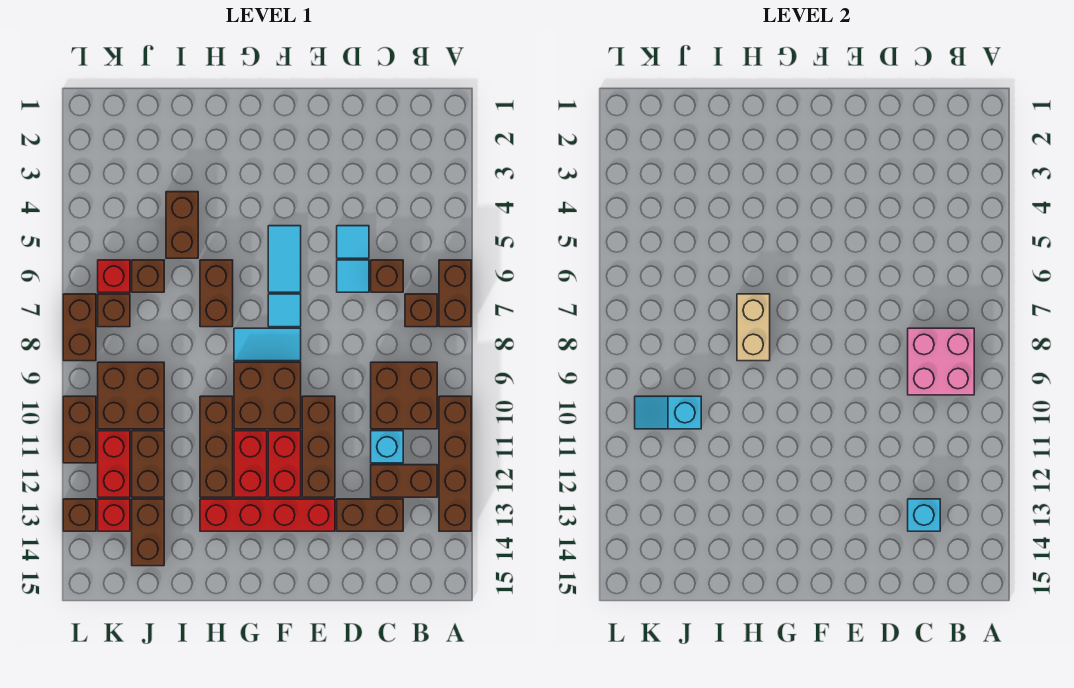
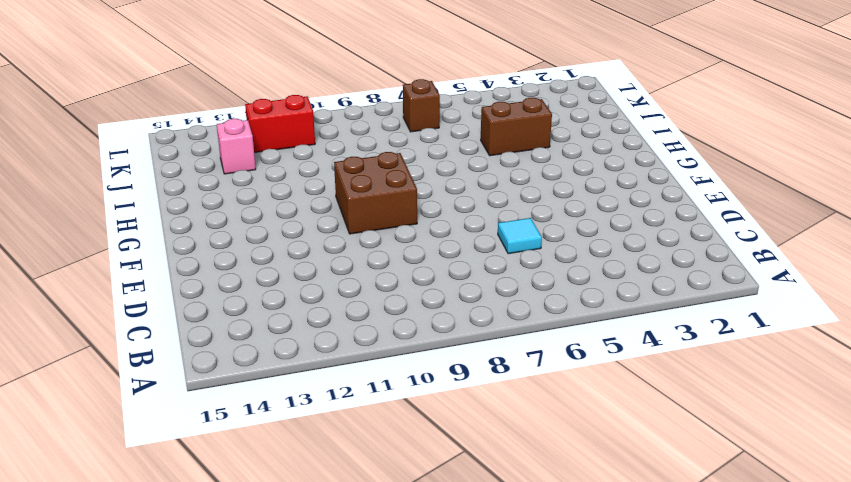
pink brick J13 level 1 -> brown brick J13:J14 level 1
none -> brown brick A6:A7 level 1
none -> brown brick A10:A13 level 1
none -> brown brick B7 level 1
none -> brown brick B9:C10 level 1

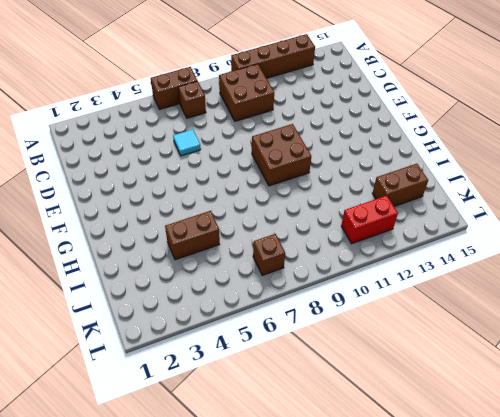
none -> brown brick B12:C12 level 1
none -> brown brick C6 level 1
none -> cyan brick C11 level 1
none -> brown brick C13:D13 level 1

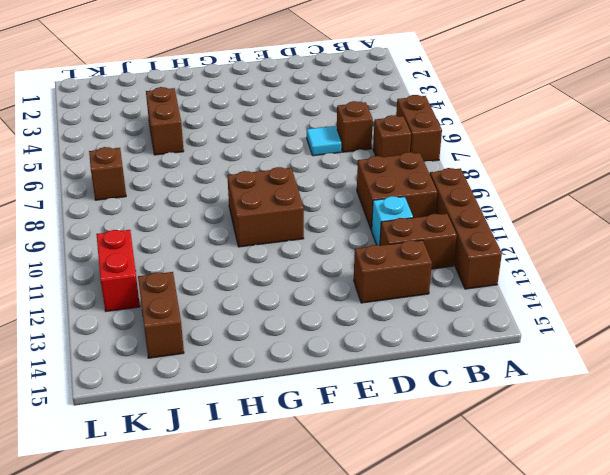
none -> cyan tile D5 level 1
none -> brown brick E10:E12 level 1
none -> red brick E13:H13 level 1
none -> cyan tile F5:F6 level 1

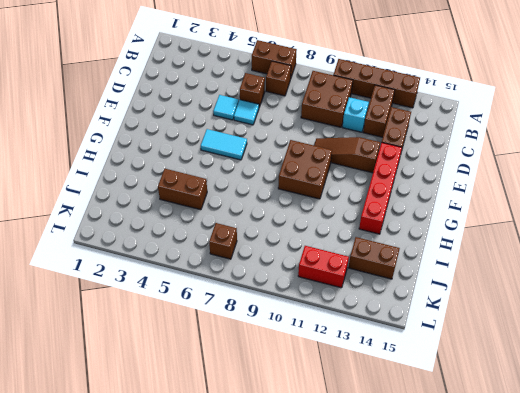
brown slope E10:E12 level 1 top 12 -> brown brick E10:E12 level 1
none -> cyan tile F7 level 1
none -> cyan tile F8:G8 level 1
none -> red brick F11:F12 level 1
none -> red brick G11:G12 level 1

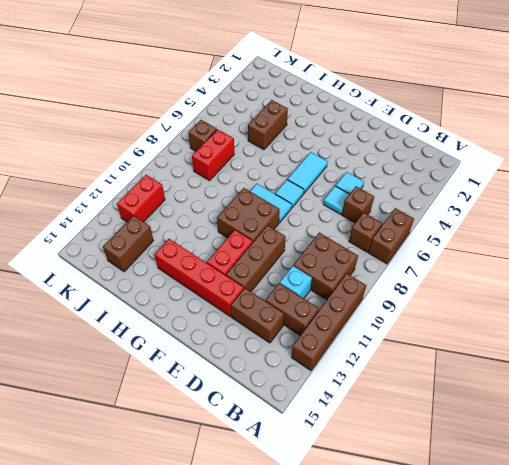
red brick J7:J8 level 1 -> red brick G11:G12 level 1
none -> brown brick H6:H7 level 1
none -> brown brick H10:H12 level 1
none -> brown brick J6 level 1
none -> brown brick J9:K10 level 1

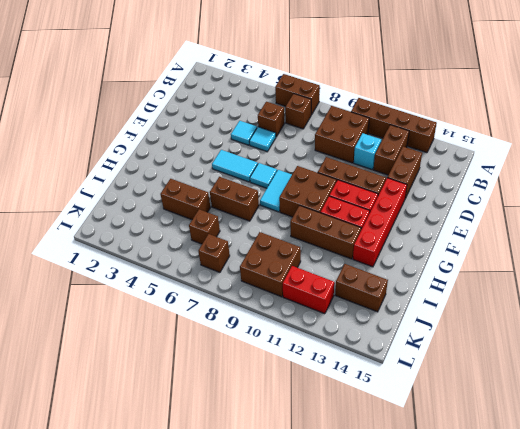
none -> brown brick J11:J12 level 1
none -> red brick K6 level 1
none -> red brick K13 level 1
none -> brown brick L7:L8 level 1

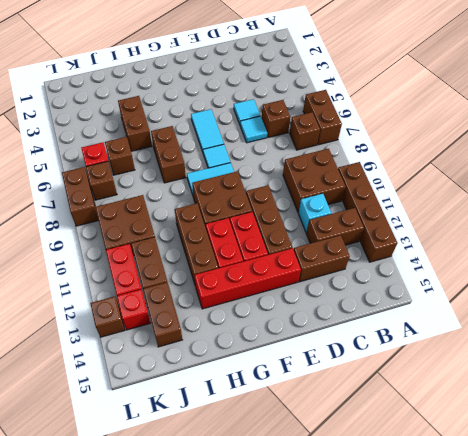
none -> brown brick L10:L11 level 1
none -> pink brick B8:C9 level 2
none -> cyan brick C13 level 2
none -> tan brick H7:H8 level 2

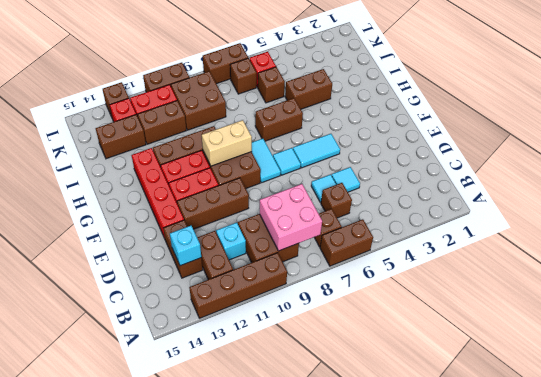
tan brick G9:G10 level 2 -> tan brick H7:H8 level 2
none -> cyan slope J10:K10 level 2 top J

